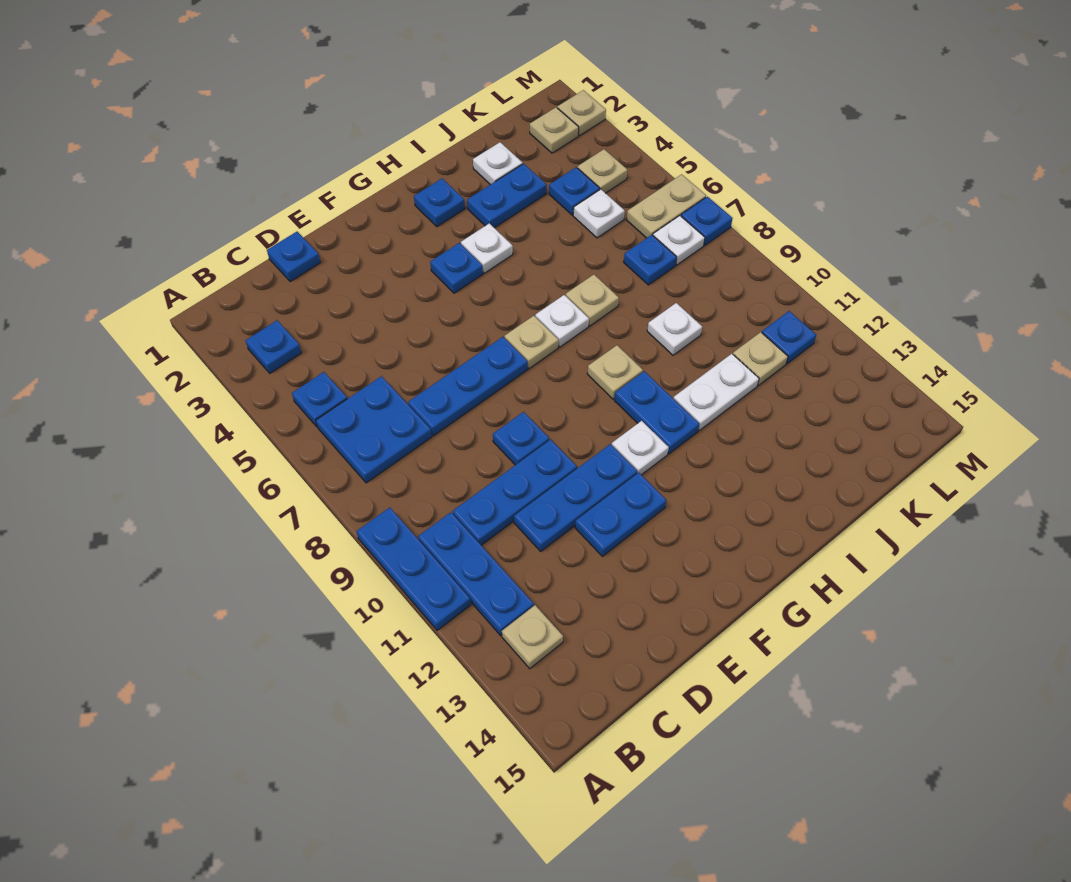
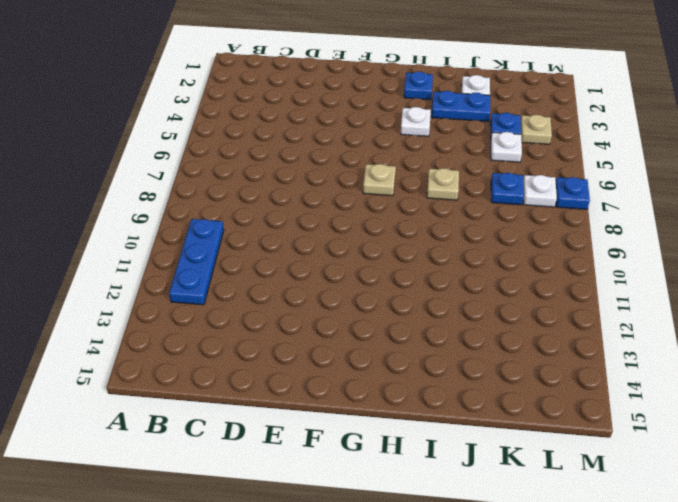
none -> blue plate A9:A11 level 1
none -> blue plate B3 level 1
none -> blue plate B5 level 1
none -> blue plate B6:C7 level 1

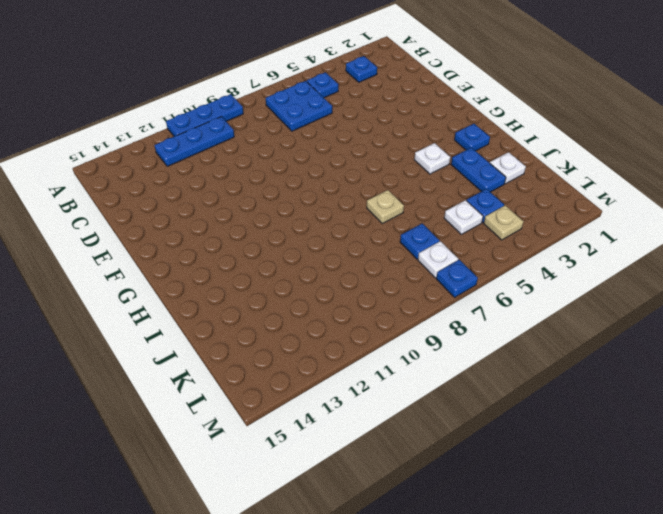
none -> tan plate B13 level 1
none -> blue plate C10:E10 level 1
none -> blue plate D1 level 1
none -> blue plate D7:F7 level 1

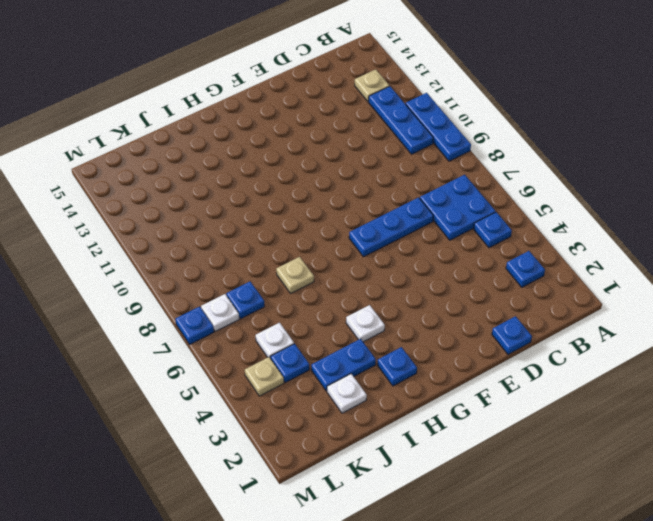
none -> blue plate C10:E10 level 1
none -> blue plate D11:F11 level 1
none -> blue plate E9 level 1
none -> blue plate E12:F12 level 1

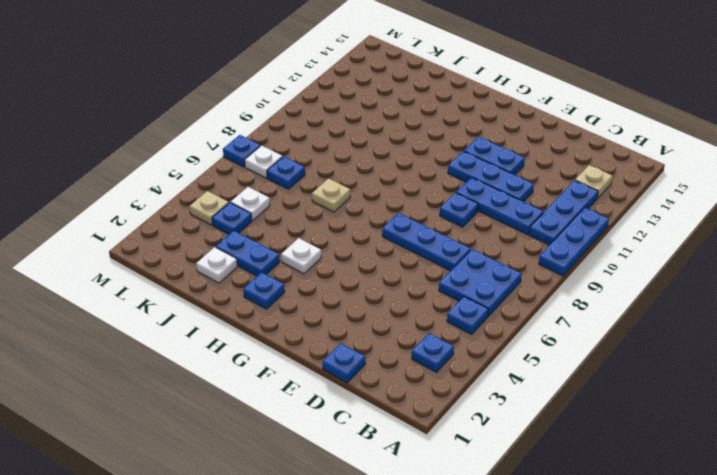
none -> blue plate G4 level 1
none -> tan plate G7 level 1
none -> white plate G11 level 1
none -> white plate H7 level 1

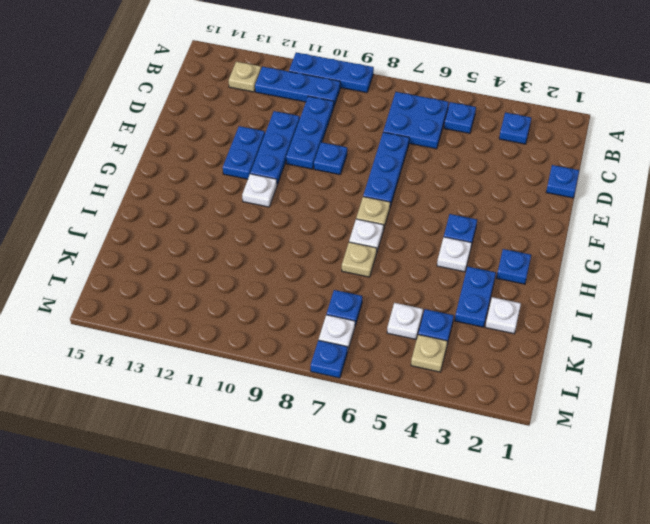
none -> tan plate H9 level 1
none -> blue plate H10:H11 level 1
none -> white plate I11:J11 level 1
none -> white plate J9 level 1

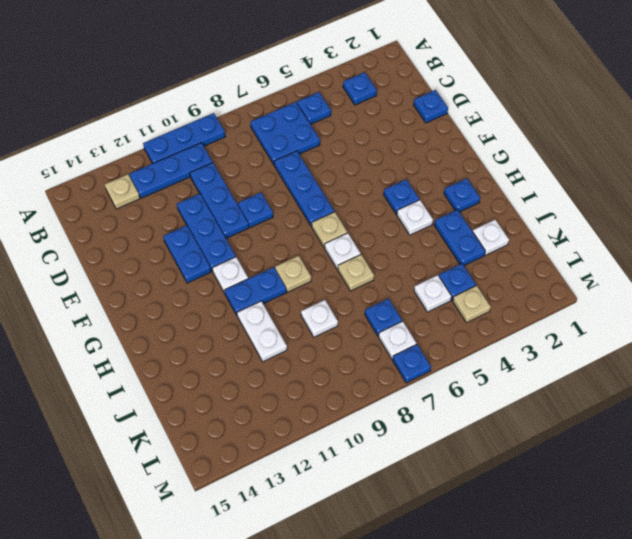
none -> tan plate K11 level 1
none -> tan plate L2 level 1
none -> tan plate L6:M6 level 1
none -> blue plate L11 level 1

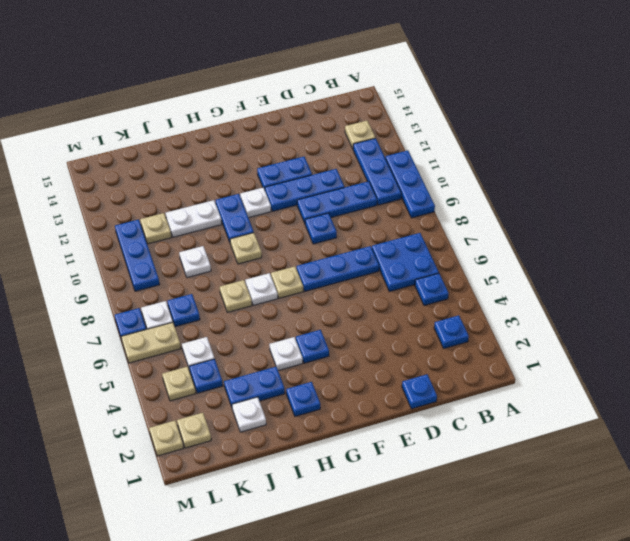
blue plate L9:L11 level 1 -> blue plate L11 level 1

